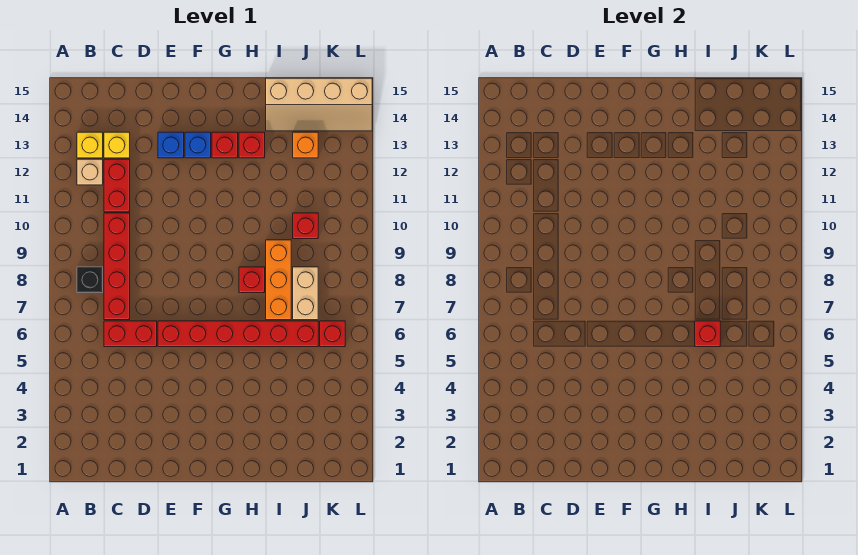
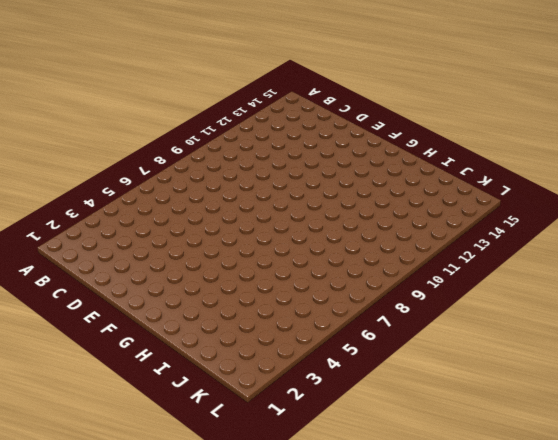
none -> black brick B8 level 1
none -> tan brick B12 level 1
none -> yellow brick B13 level 1

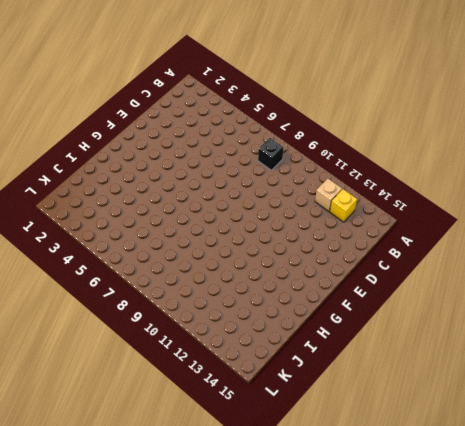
none -> red brick C6:D6 level 1
none -> red brick C7:C10 level 1
none -> red brick C11:C12 level 1

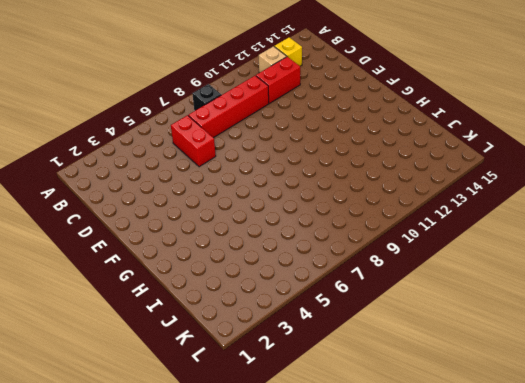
none -> yellow brick C13 level 1
none -> red brick E6:J6 level 1
none -> blue brick E13 level 1

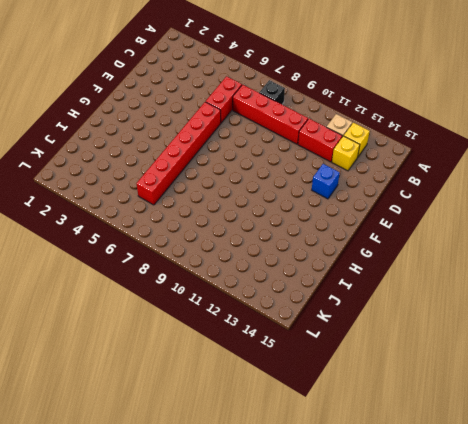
none -> blue brick F13 level 1
none -> red brick G13 level 1
none -> red brick H8 level 1

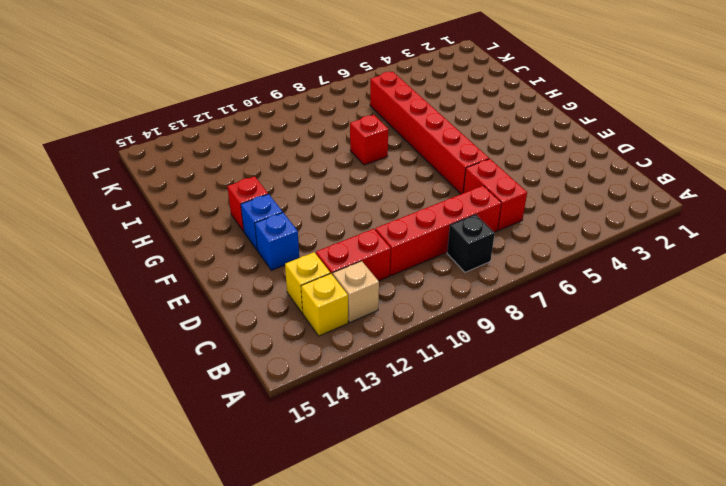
none -> red brick H13 level 1
none -> orange brick I7:I9 level 1
none -> tan slope I14:L15 level 1 top 15

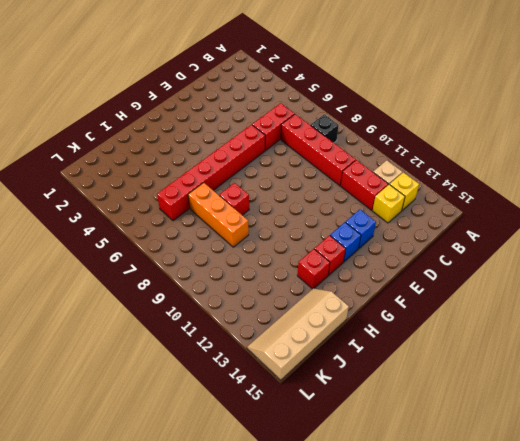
none -> tan brick J7:J8 level 1
none -> red brick J10 level 1
none -> orange brick J13 level 1

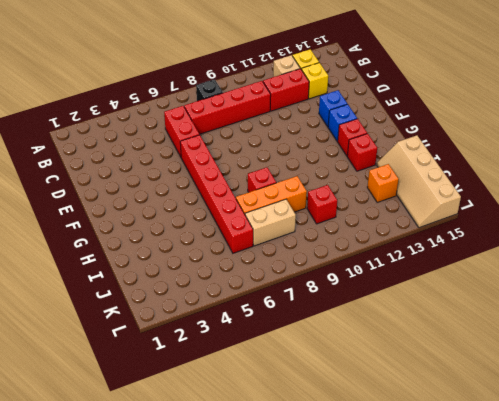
none -> red brick K6 level 1
none -> red brick I6 level 2

